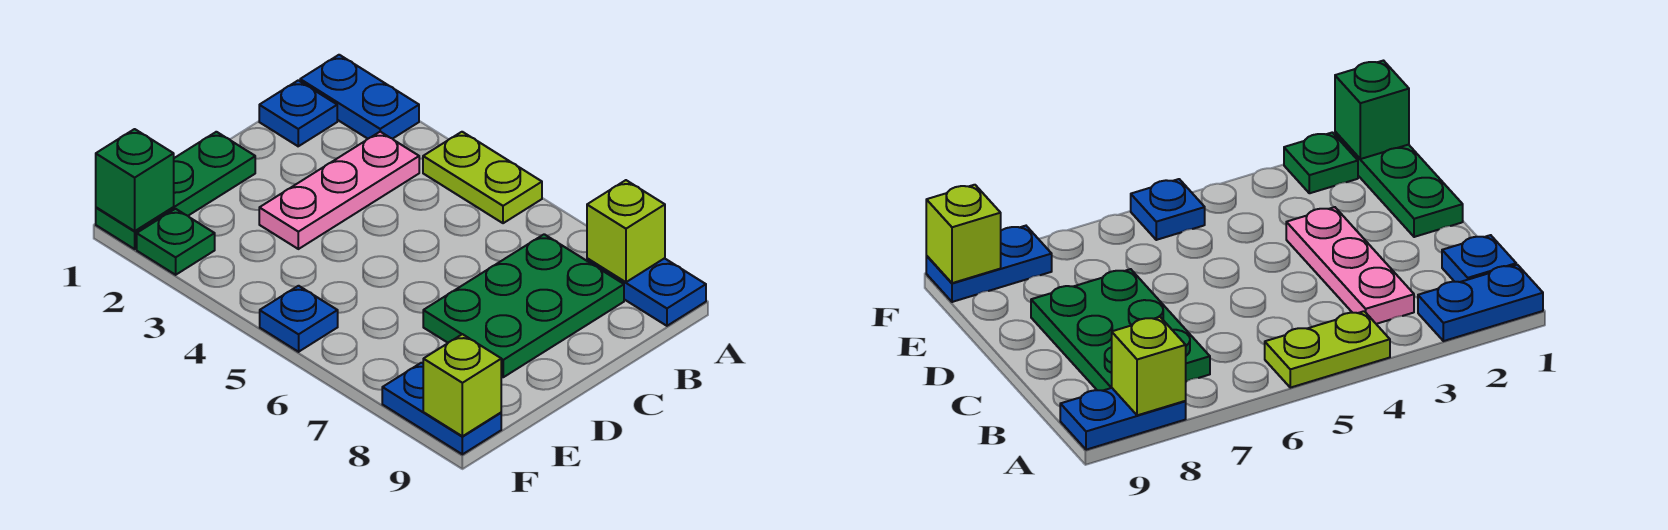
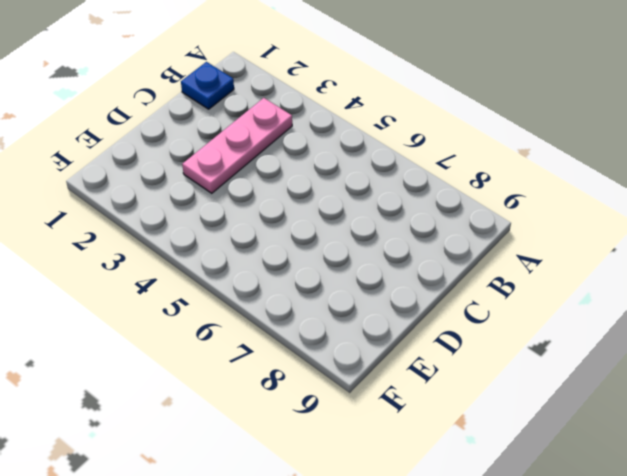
none -> blue plate A1:A2 level 1
none -> lime plate A4:A5 level 1
none -> blue plate A8:A9 level 1

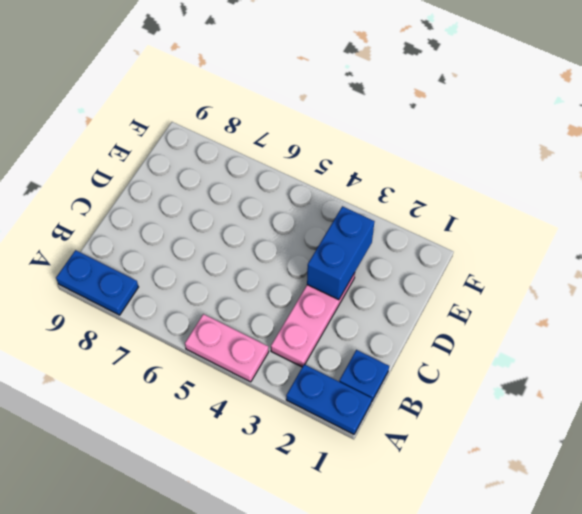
pink plate A4:A5 level 1 -> lime plate A4:A5 level 1
blue brick D3:E3 level 2 -> none
none -> green plate B7:D8 level 1
none -> green plate D1:F1 level 1
none -> green plate F2 level 1

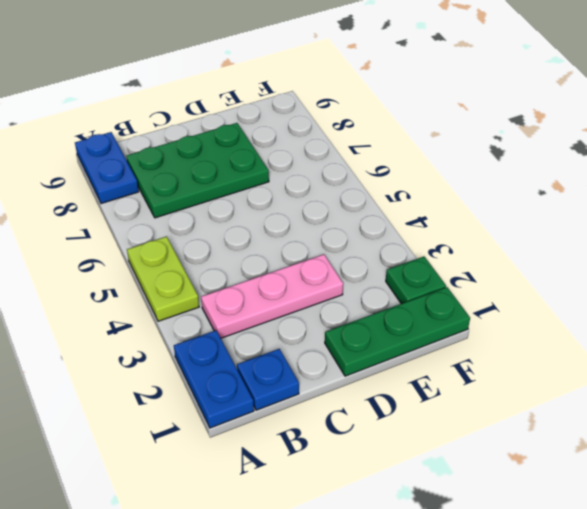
none -> blue plate F5 level 1
none -> blue plate F8:F9 level 1
none -> lime brick A8 level 2

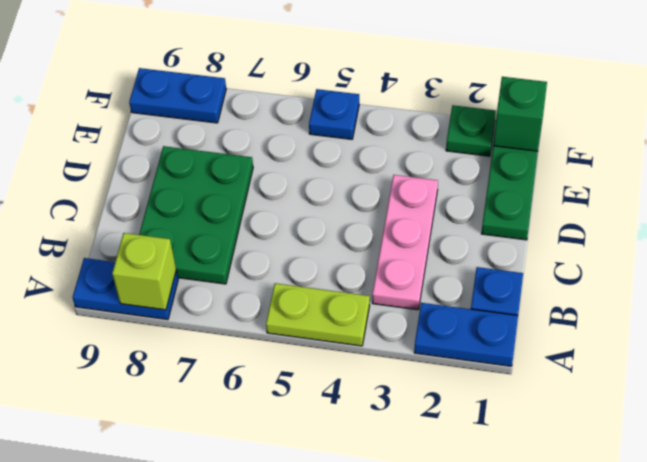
none -> lime brick F9 level 2

